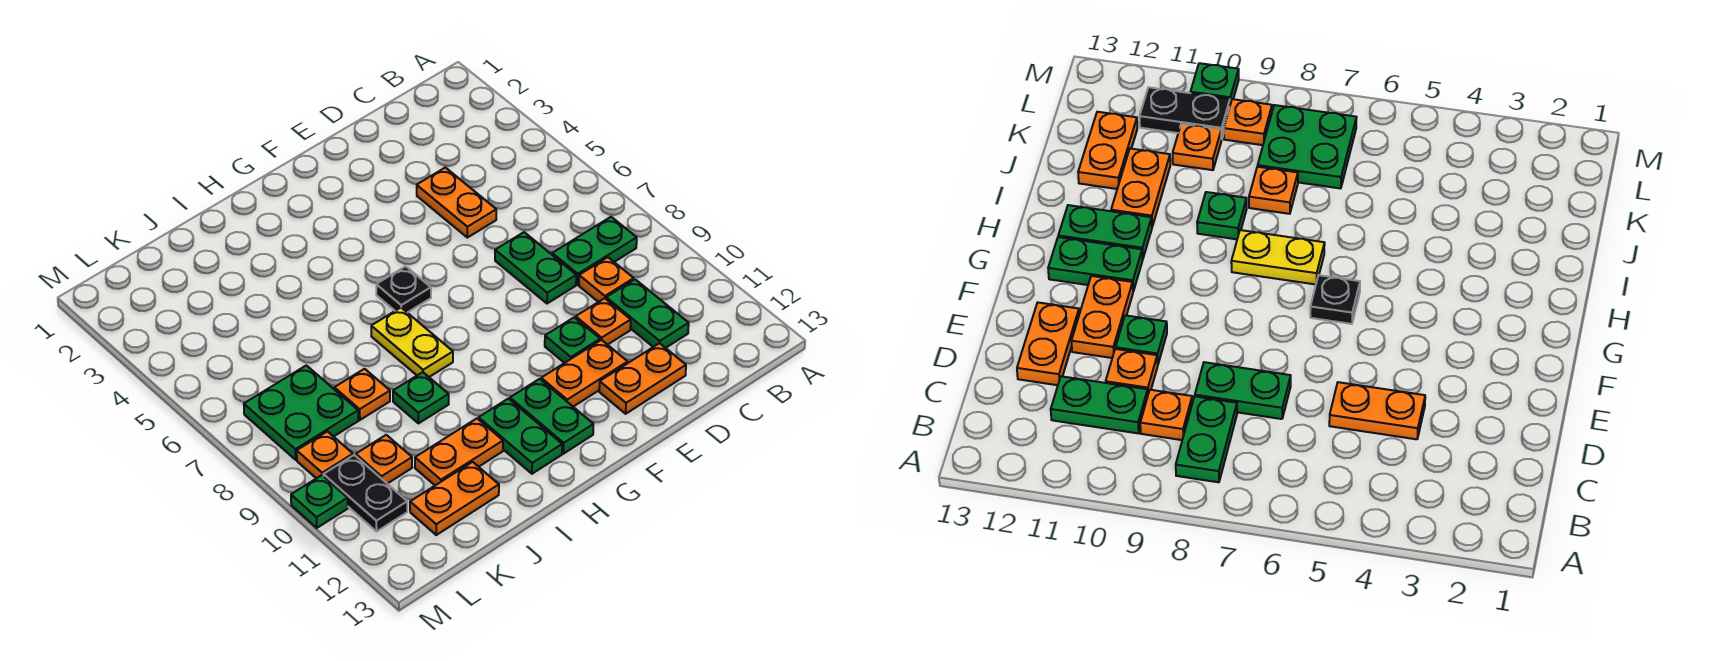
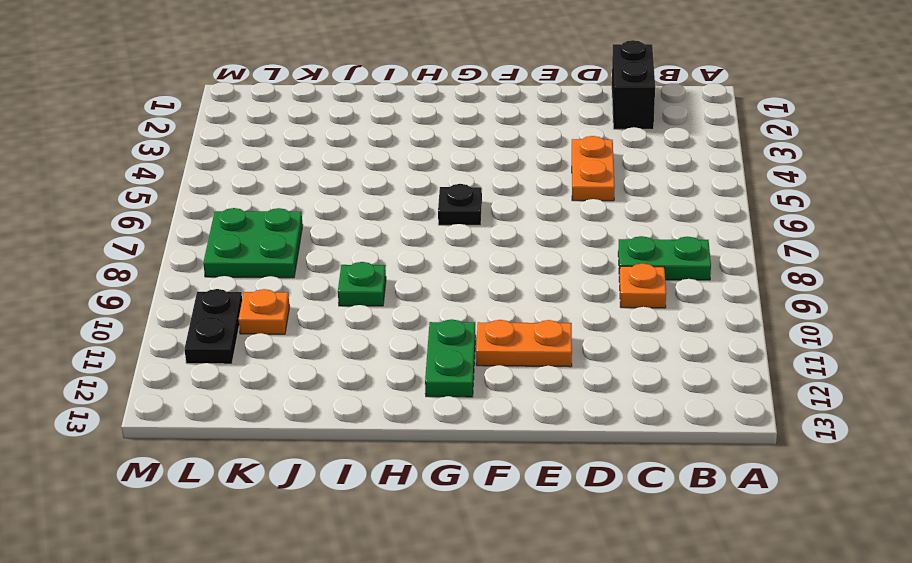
black brick C1:C2 level 1 -> none
none -> green plate C10:C11 level 1
none -> green plate D7:D8 level 1
none -> orange plate D10 level 1

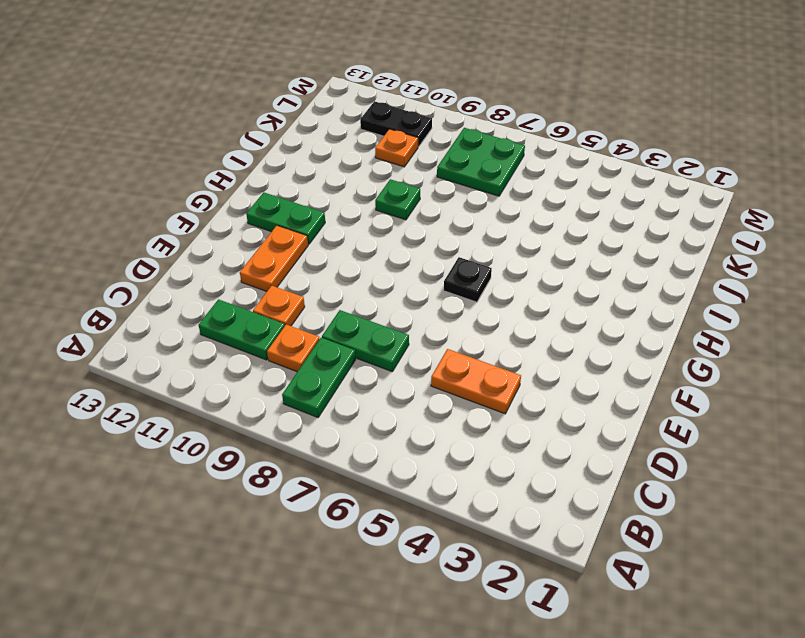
none -> orange plate D12:E12 level 1
none -> green plate E10 level 1
none -> yellow plate H7:H8 level 1

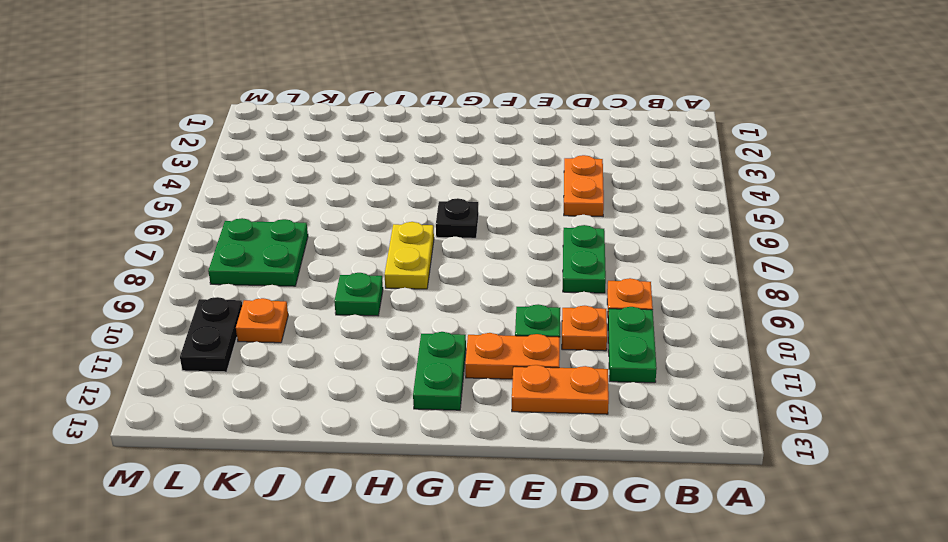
none -> green plate B8:C8 level 1
none -> green plate H11:H12 level 1
none -> orange plate I11:J11 level 1

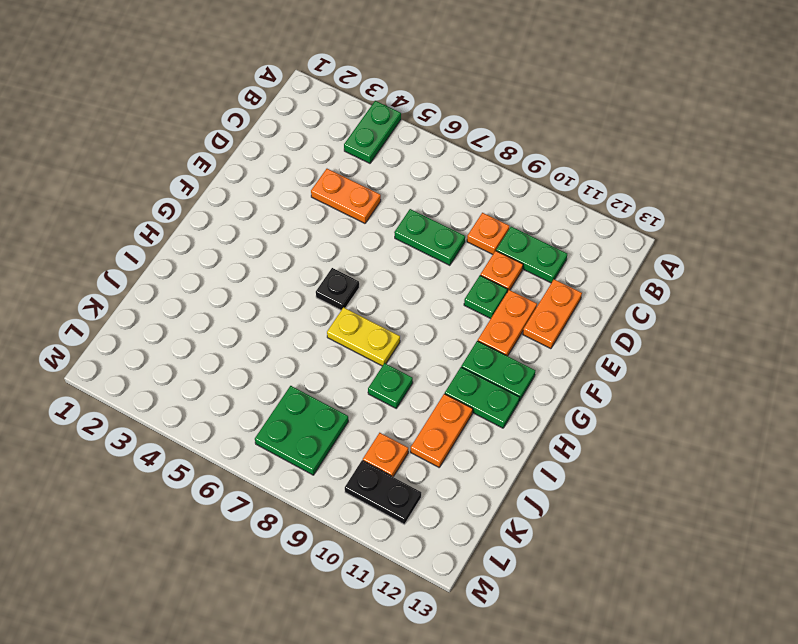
green plate A4:B4 level 1 -> green plate B8:C8 level 1
none -> orange plate J8 level 1
none -> orange plate J12:K12 level 1
none -> orange plate L9 level 1

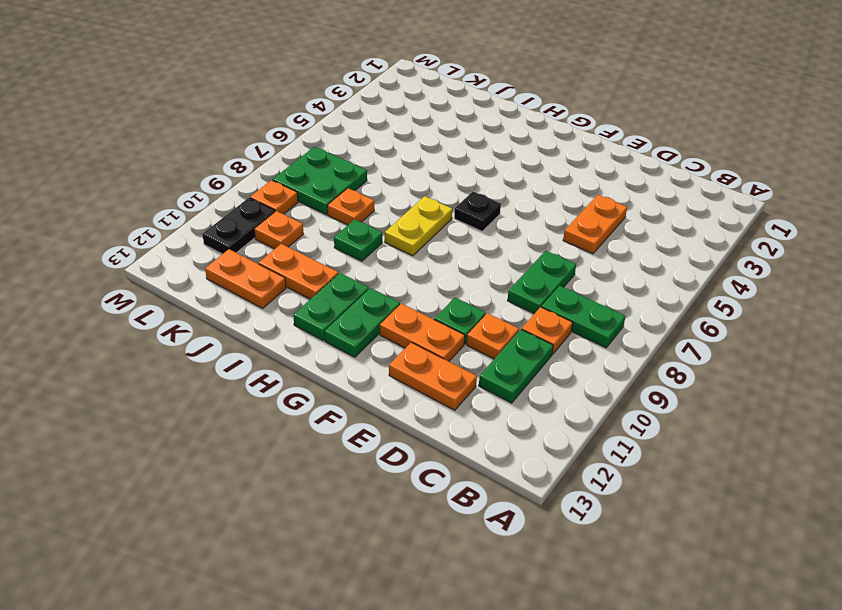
none -> green plate M10 level 1

